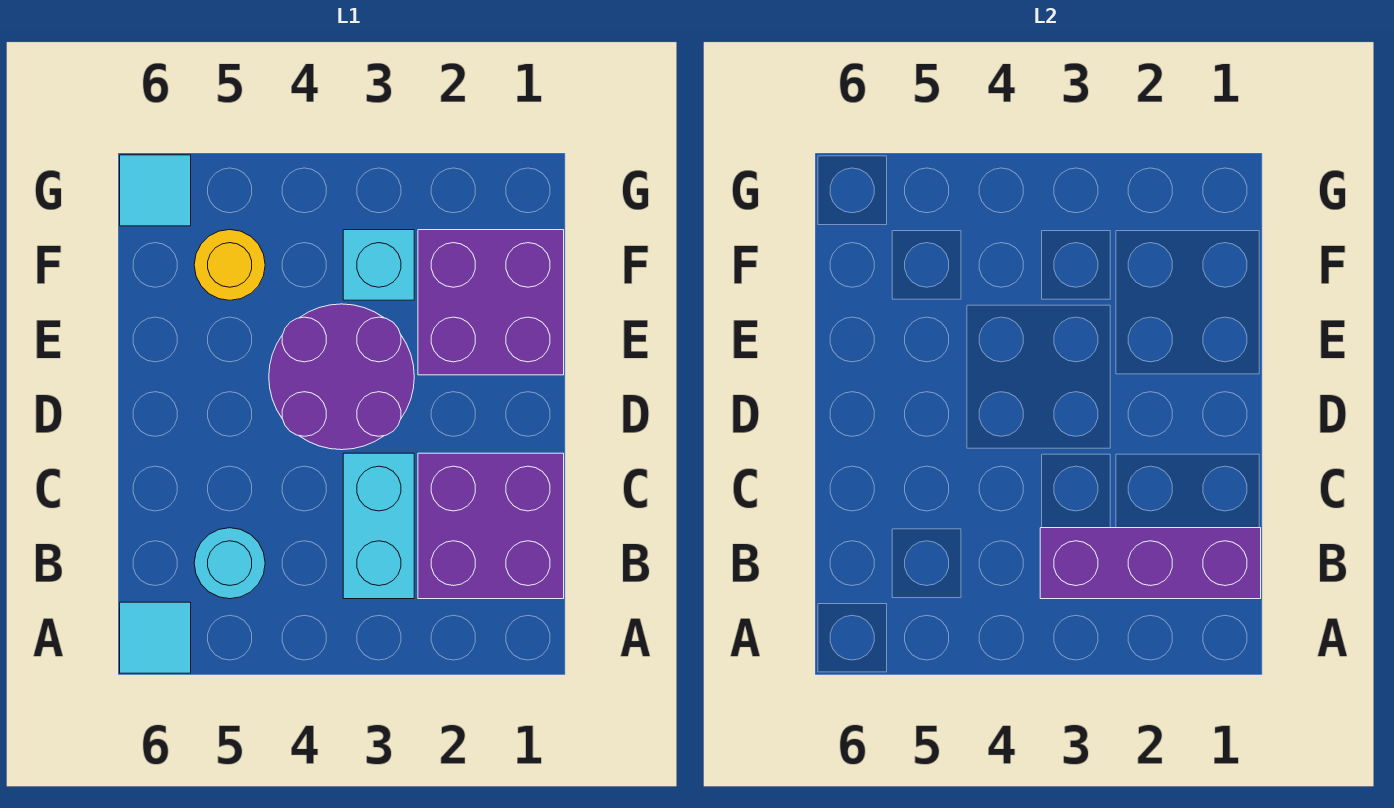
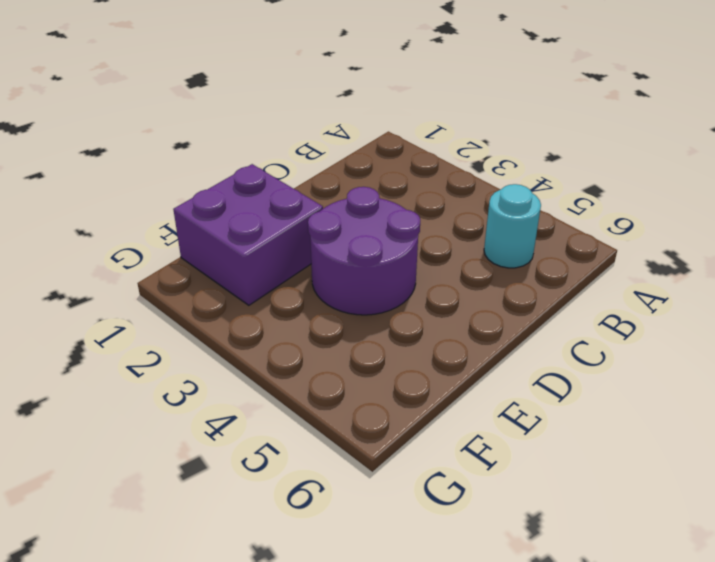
none -> cyan tile A6 level 1
none -> purple brick B1:C2 level 1

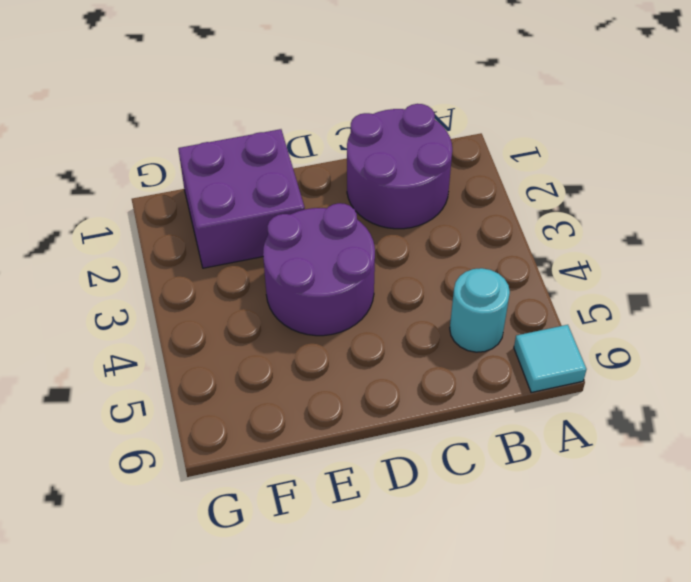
purple round brick B1:C2 level 1 -> purple brick B1:C2 level 1
none -> cyan brick B3:C3 level 1
none -> cyan brick F3 level 1

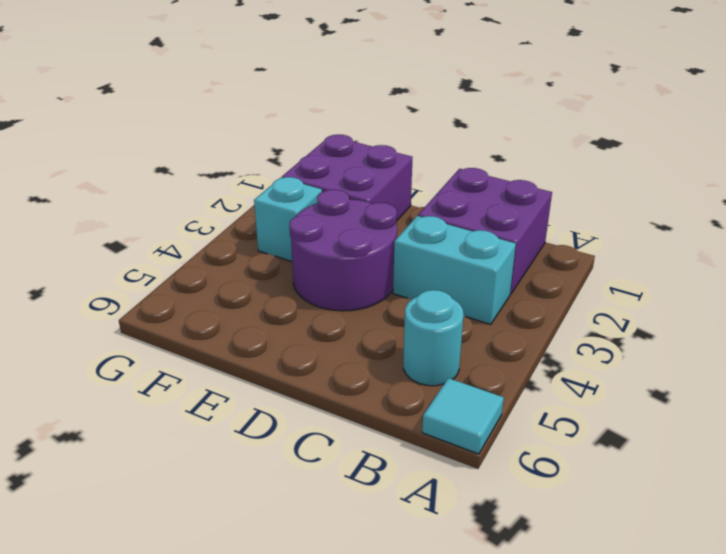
none -> yellow round brick F5 level 1
none -> cyan tile G6 level 1

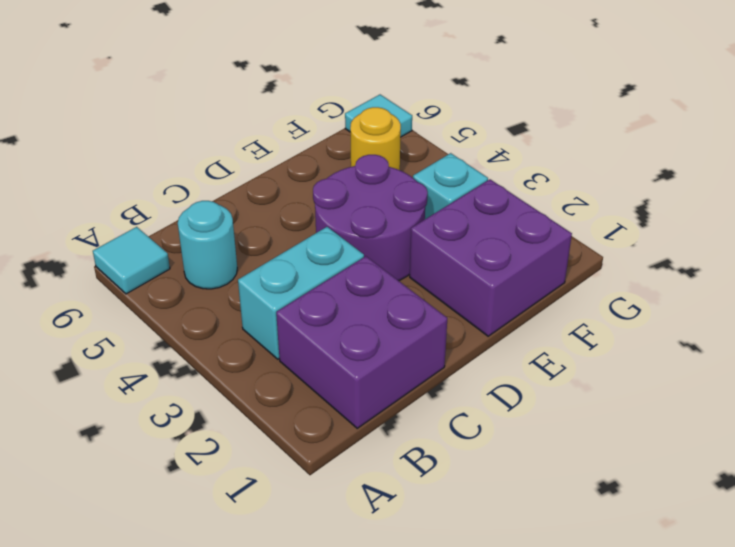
none -> purple brick B1:B3 level 2

